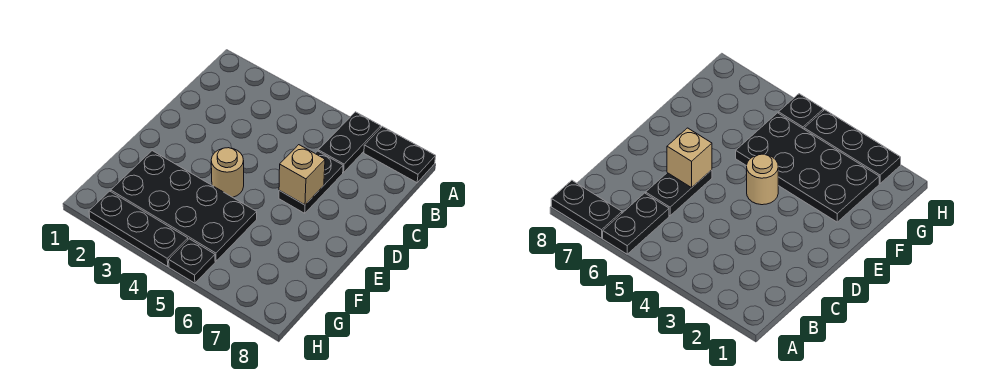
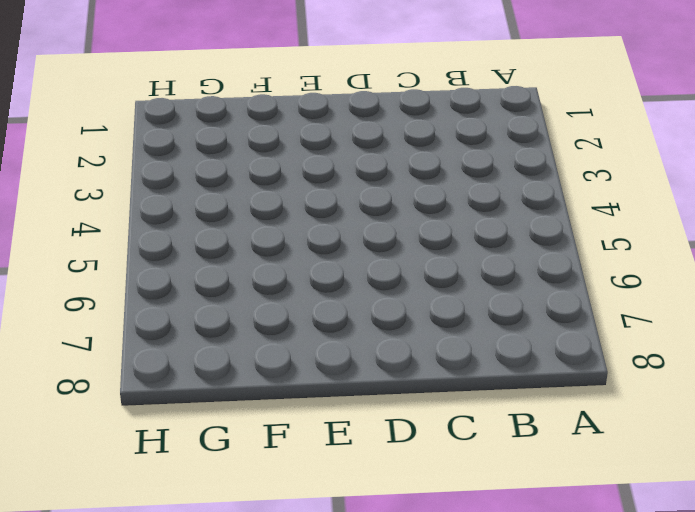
none -> black plate A6:B6 level 1
none -> black plate A7:A8 level 1

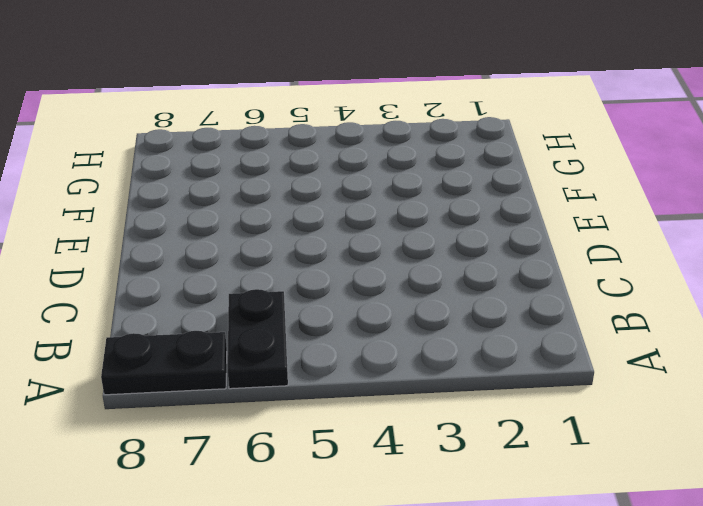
none -> black plate C6:D6 level 1
none -> tan round brick E4 level 1

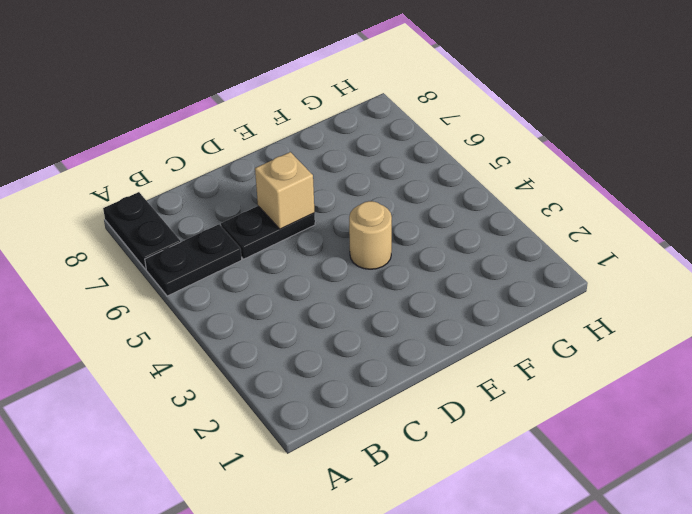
none -> black plate F2:G5 level 1
none -> black plate H2:H4 level 1

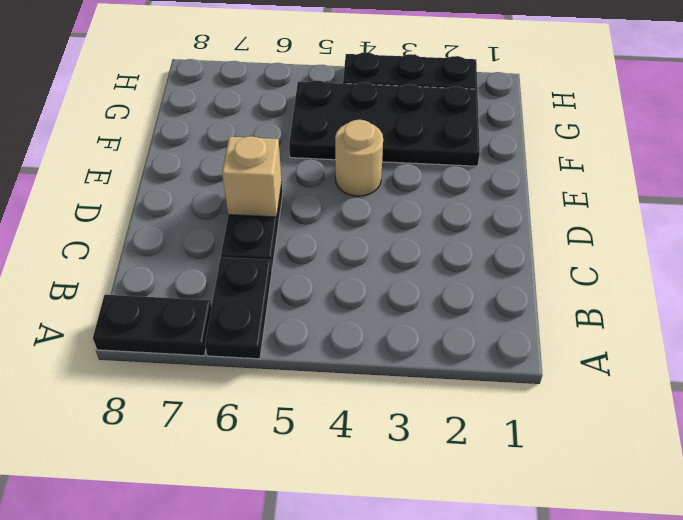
none -> black plate H5 level 1

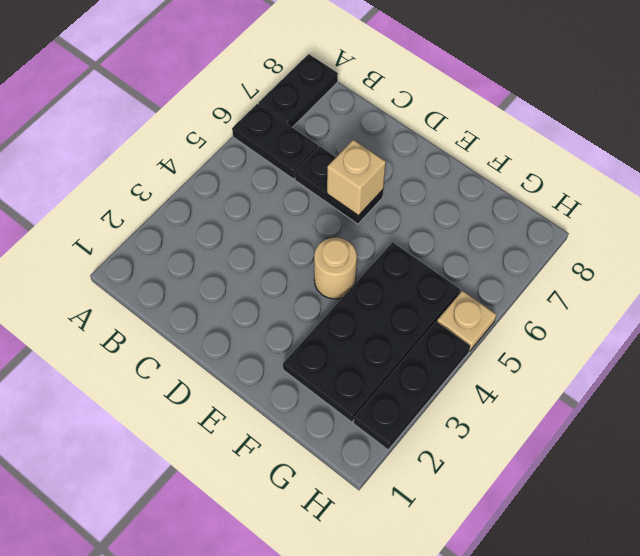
tan plate H5 level 1 -> black plate H5 level 1

